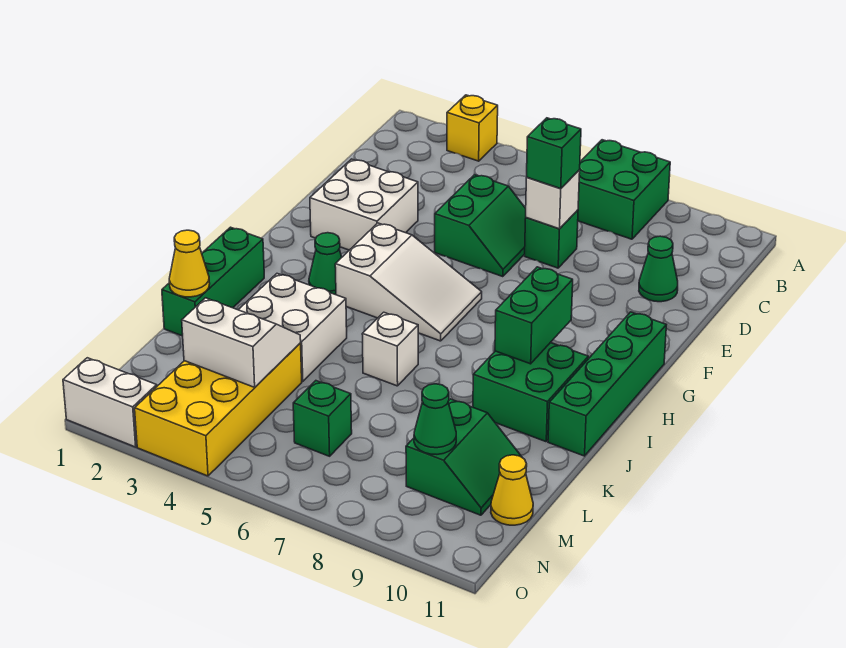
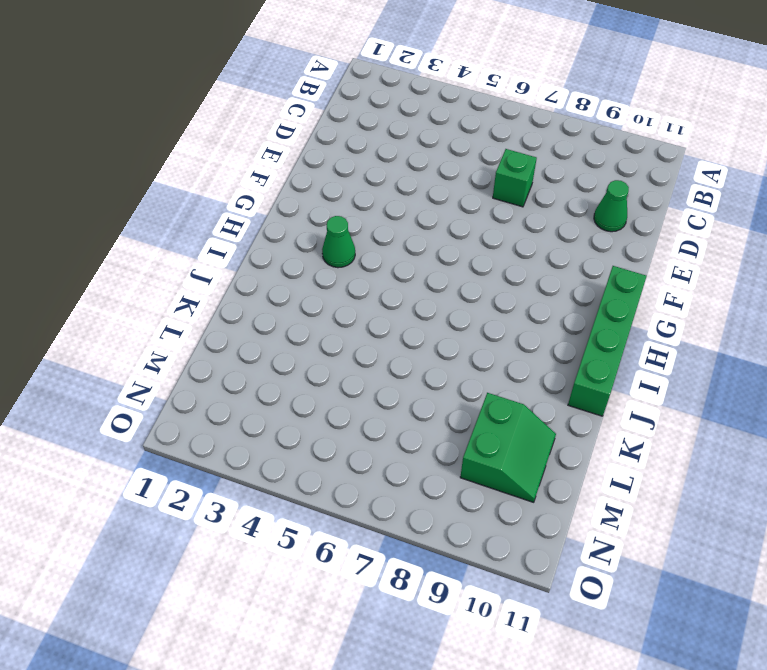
none -> yellow brick A3 level 1
none -> green brick A7:B8 level 1
none -> green slope D5:E6 level 1 top 5

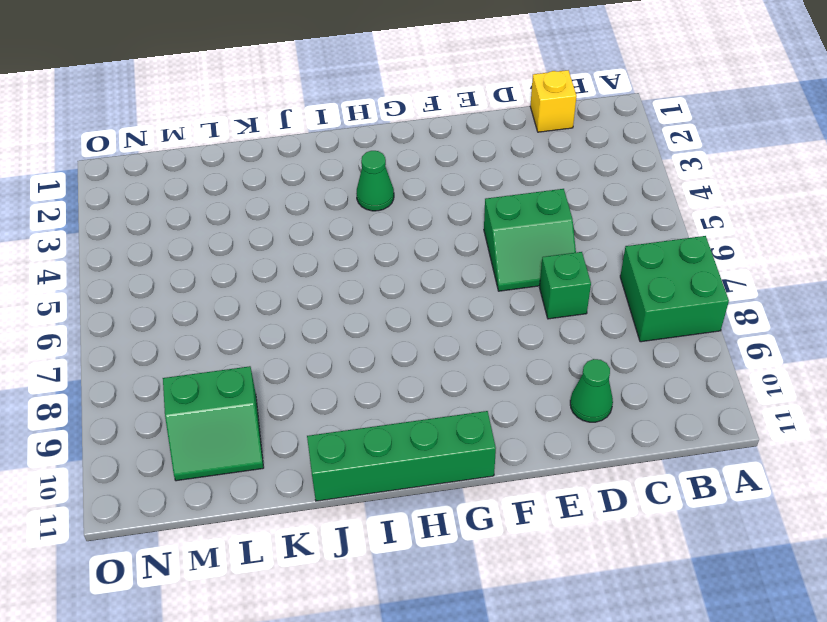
yellow brick C1 level 1 -> yellow brick A3 level 1
none -> white brick E2:F3 level 1
none -> white slope G4:H6 level 1 top 4
none -> green brick I1:K1 level 1

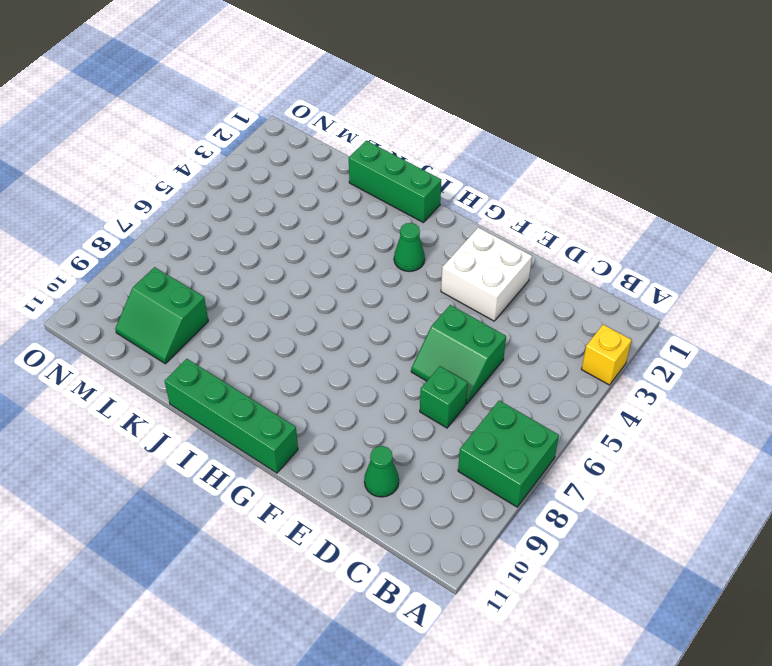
none -> white slope G4:H6 level 1 top 4
none -> green brick I9:J10 level 1
none -> white brick J3:K4 level 1

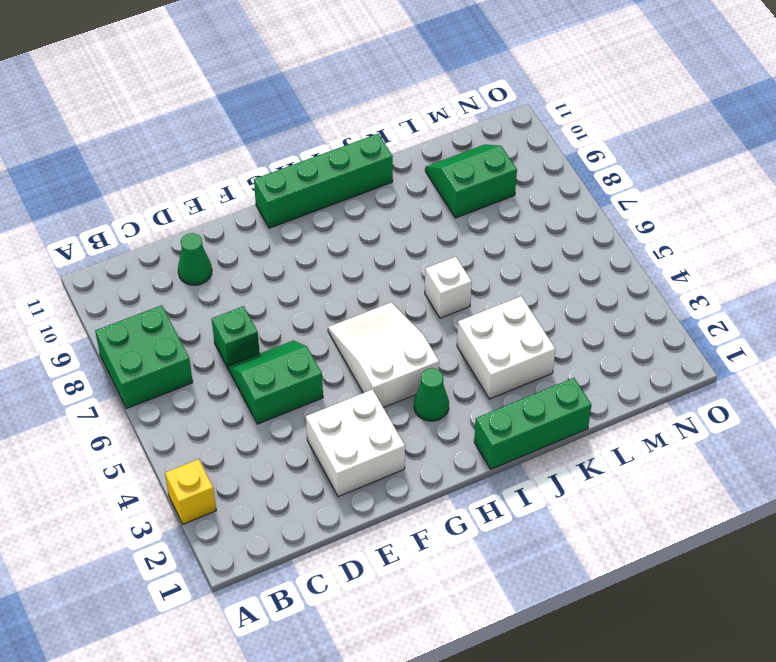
none -> green brick I9:J10 level 1
none -> yellow brick L3:O4 level 1
none -> green brick M6 level 1

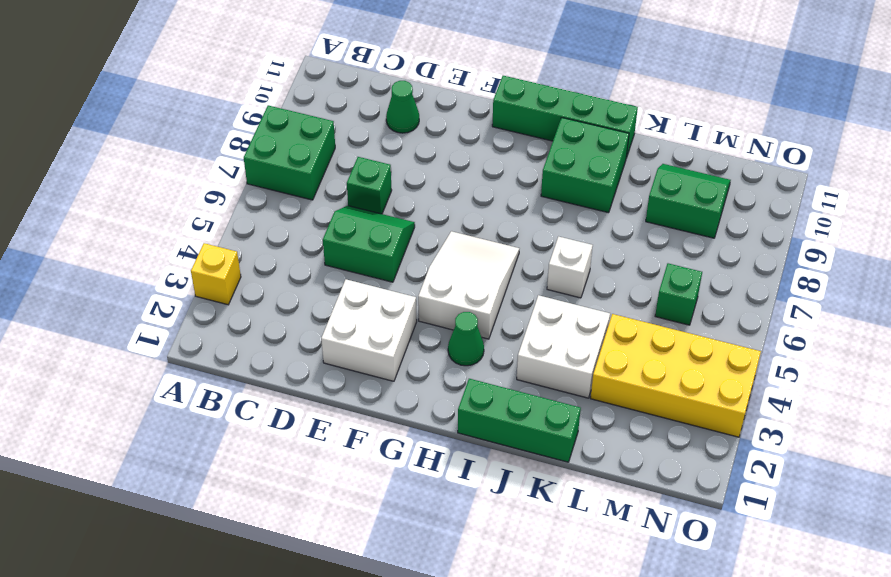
none -> yellow cone M11 level 1
none -> white brick O1:O2 level 1
none -> white brick D7 level 2

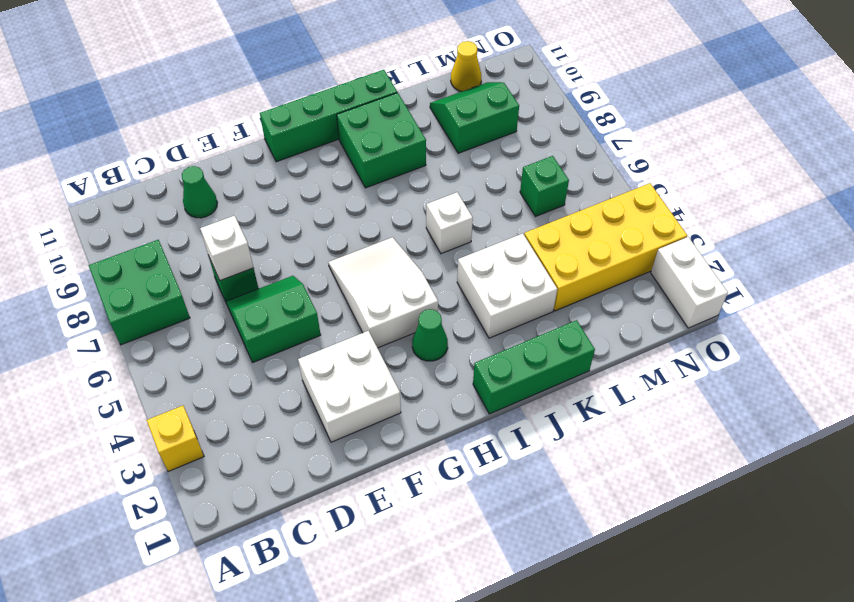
none -> green brick H9:I9 level 2
none -> yellow cone K1 level 2
none -> white slope L3:M4 level 2 top M

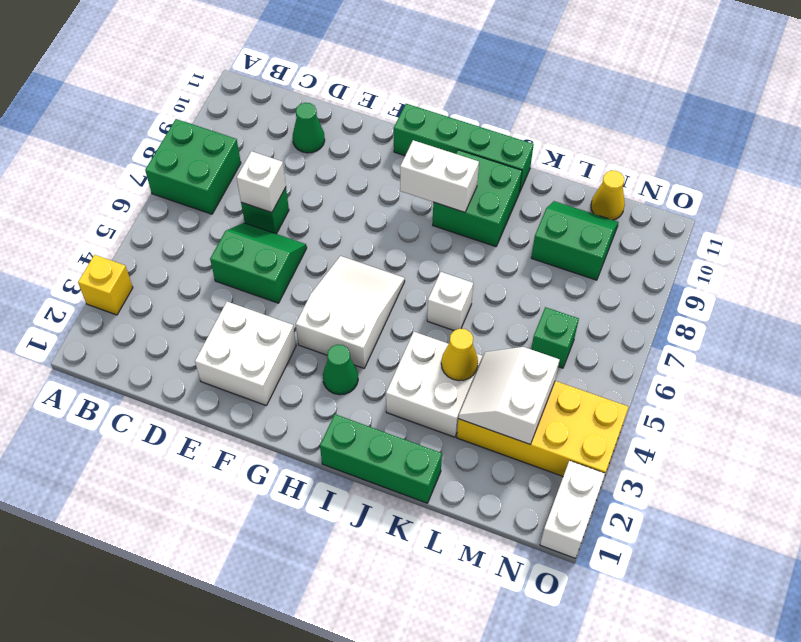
white brick H9:I9 level 2 -> green brick H9:I9 level 2
yellow cone K4 level 2 -> yellow cone K1 level 2
none -> green cone M9 level 2
none -> green brick D7 level 3

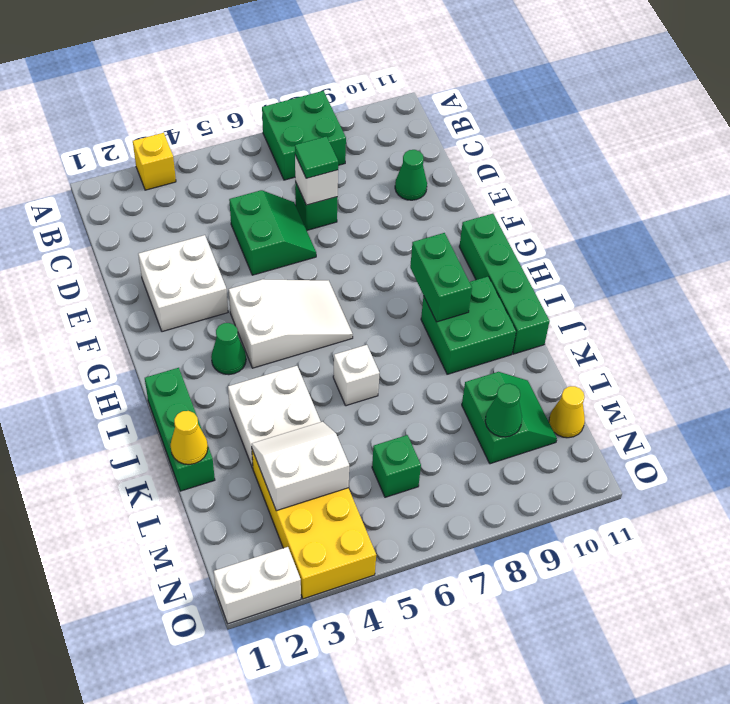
green tile D7 level 3 -> green brick D7 level 3

